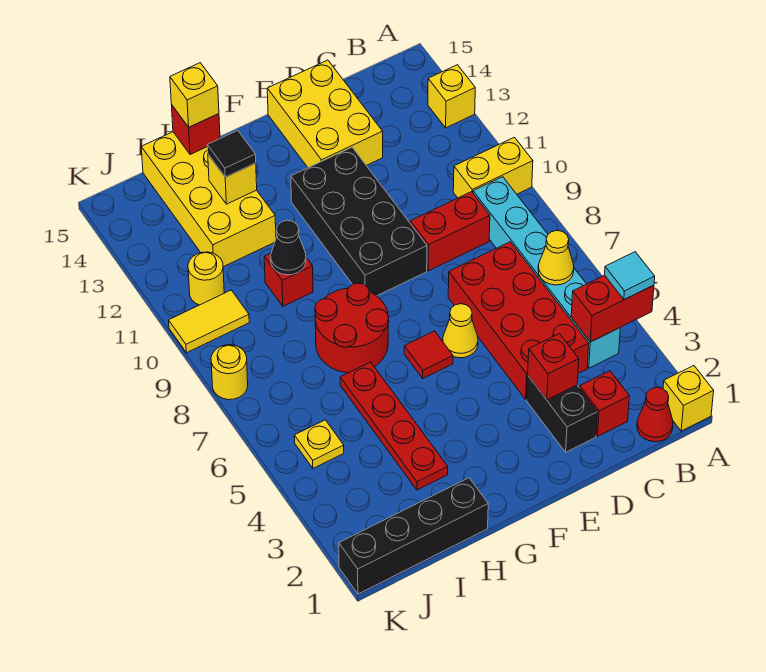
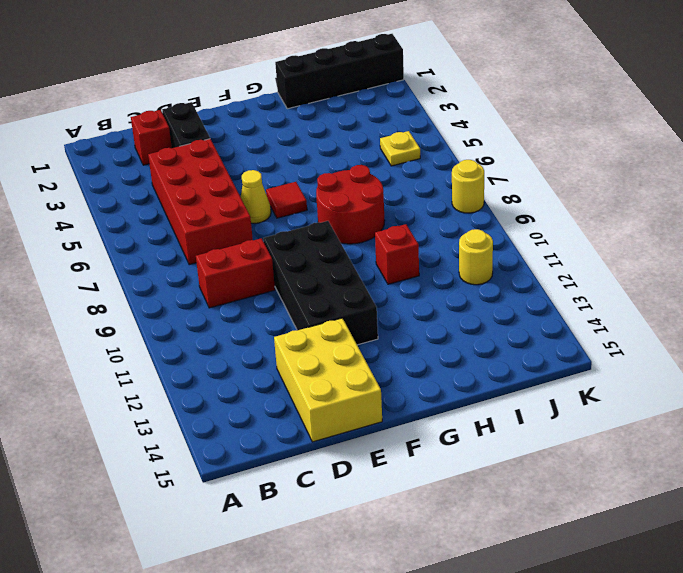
none -> yellow brick A1 level 1
none -> yellow brick A10:B10 level 1
none -> yellow brick A13 level 1
none -> red cone B1 level 1

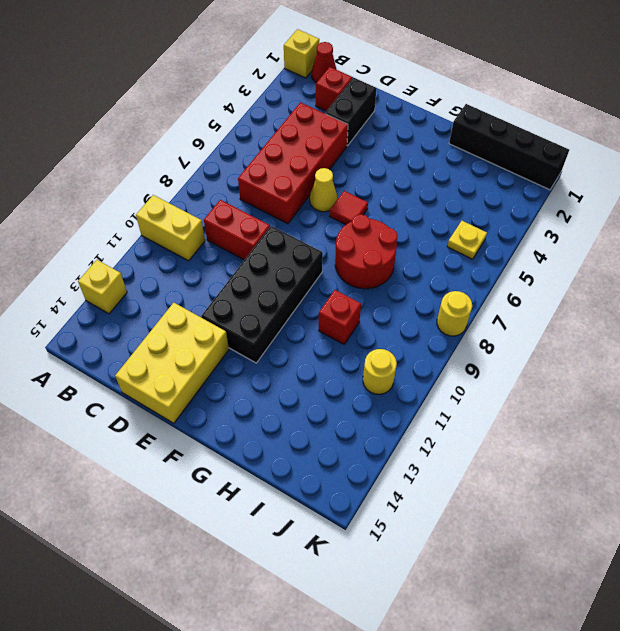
none -> cyan brick B4:B9 level 1
none -> red plate H3:H6 level 1
none -> yellow brick H12:I15 level 1
none -> yellow tile J10:K10 level 1

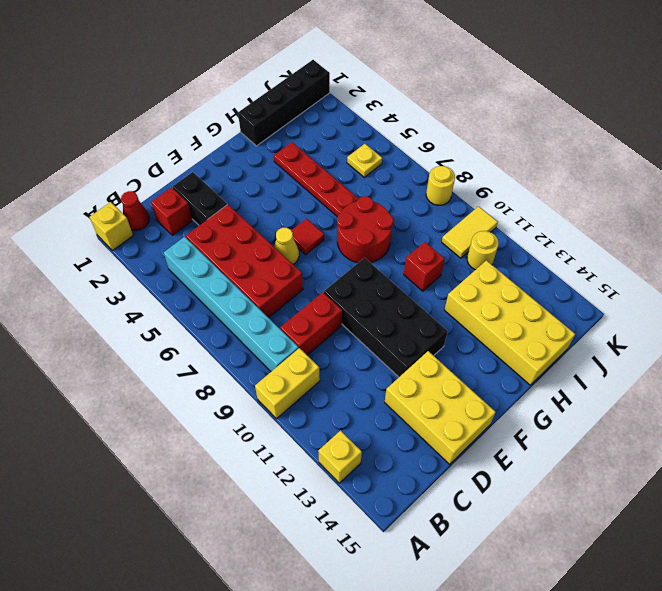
none -> red brick A4:B4 level 2
none -> yellow cone B6 level 2
none -> red brick D3 level 2
none -> black cone H10 level 2

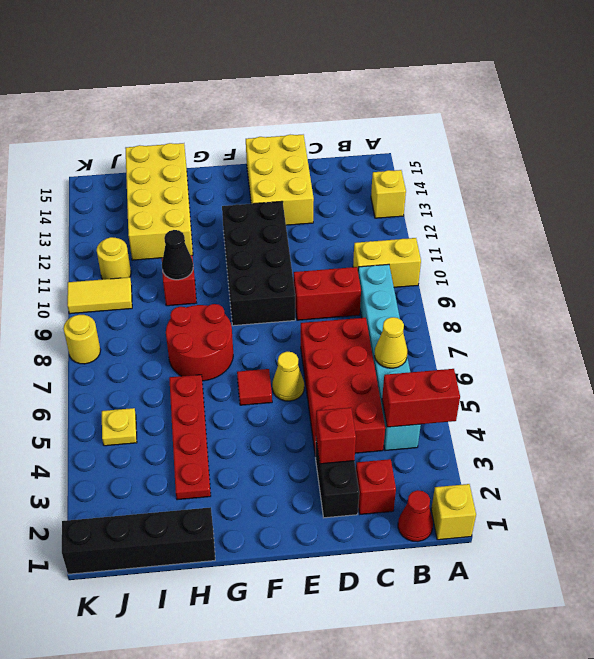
none -> yellow brick H13 level 2
none -> red brick H15 level 2
none -> cyan tile A4 level 3
none -> black tile H13 level 3

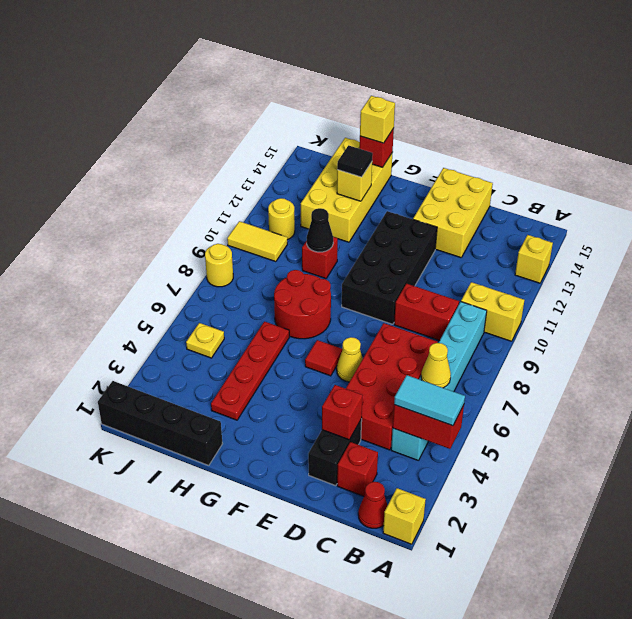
cyan tile A4:B4 level 3 -> cyan tile A4 level 3

